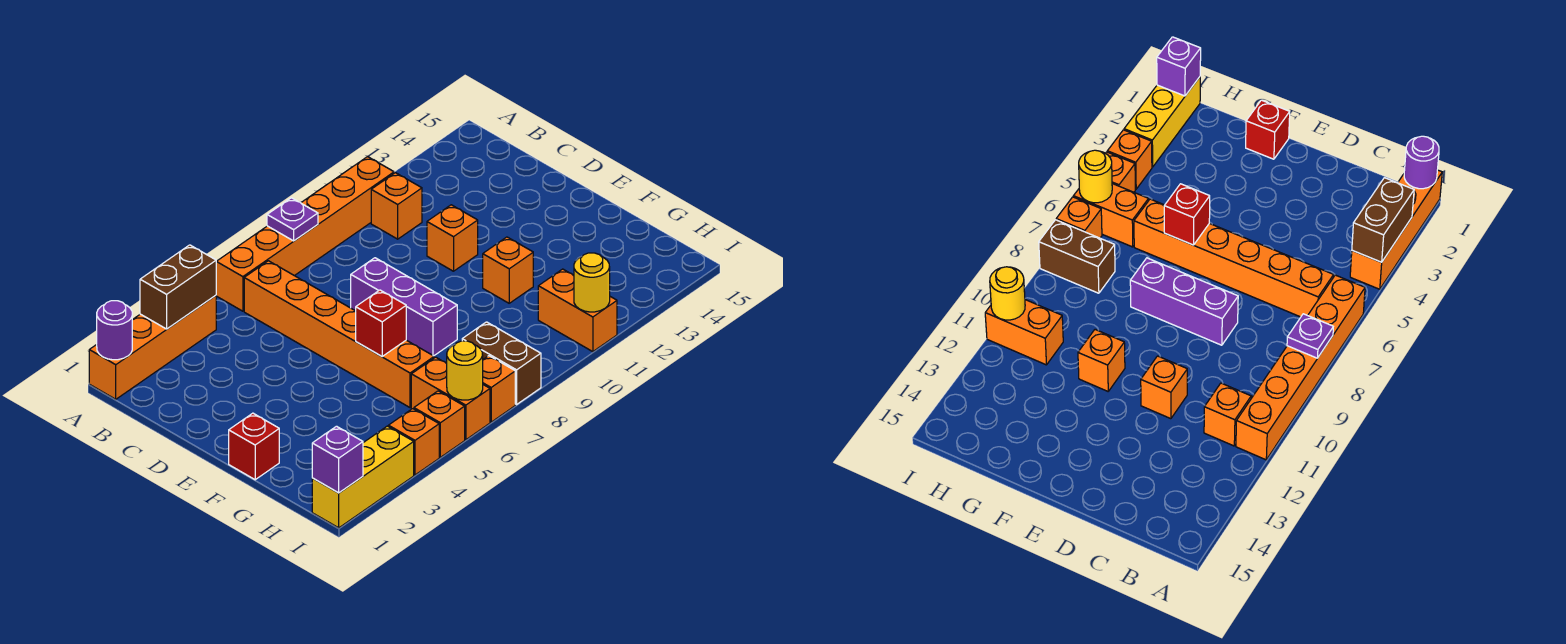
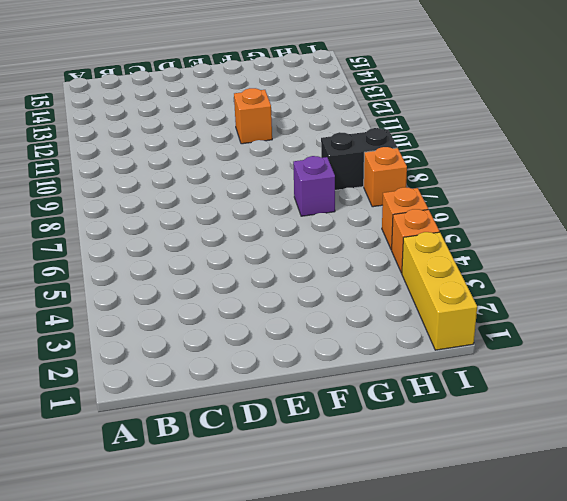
purple brick G7 level 1 -> purple brick I1 level 2
black brick H8:I8 level 1 -> brown brick H8:I8 level 1
none -> orange brick A1:A4 level 1
none -> orange brick A6:A11 level 1
none -> orange brick B6:G6 level 1

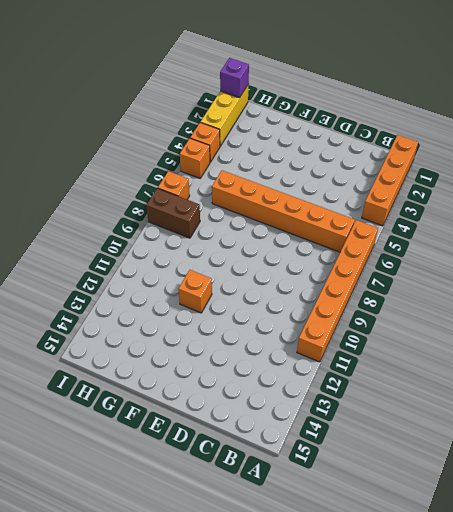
none -> orange brick B11 level 1
none -> purple brick D8:F8 level 1
none -> orange brick D11 level 1

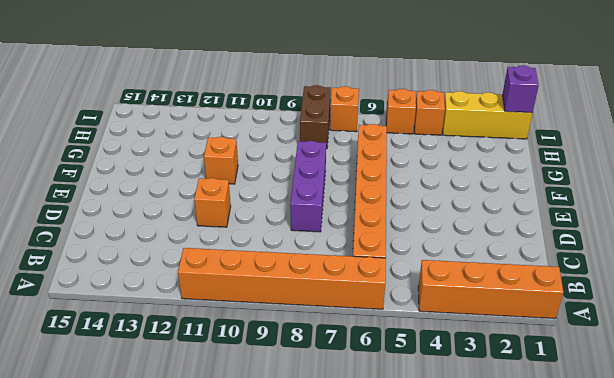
none -> orange brick B11 level 1
none -> red brick F1 level 1
none -> orange brick H6:I6 level 1

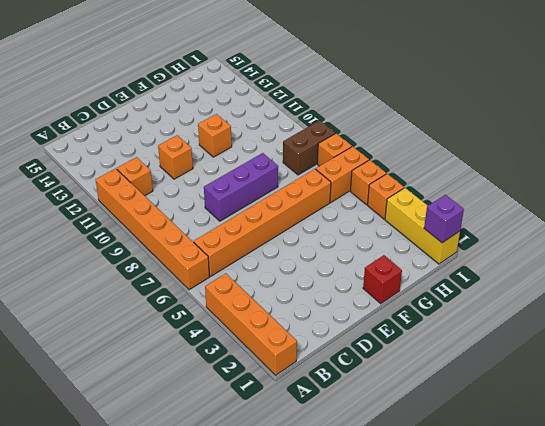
none -> orange brick H11:I11 level 1
none -> purple round brick A1 level 2
none -> brown brick A3:A4 level 2

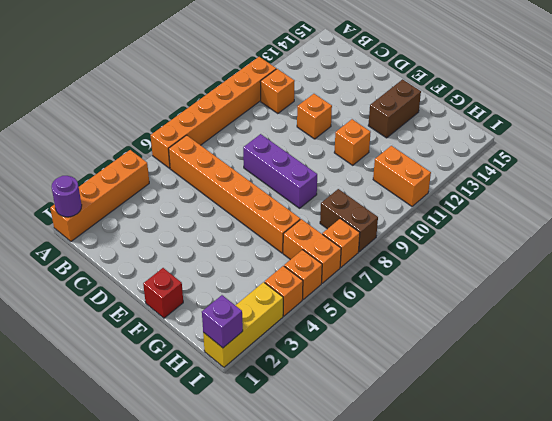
brown brick F13:F14 level 1 -> brown brick A3:A4 level 2
none -> purple plate A8 level 2
none -> red brick F6 level 2
none -> yellow round brick I6 level 2

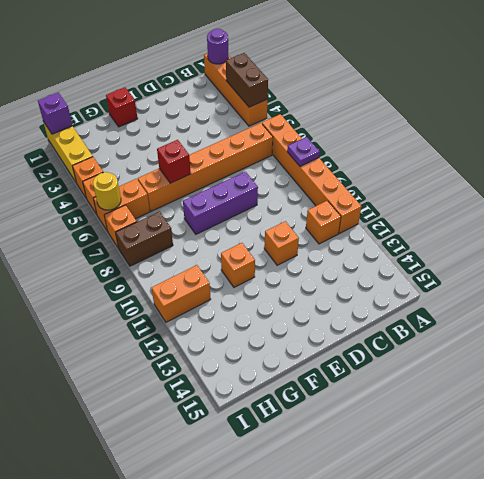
none -> yellow round brick I11 level 2

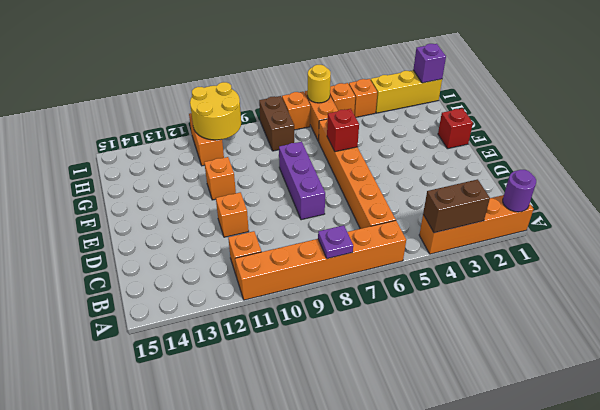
yellow round brick H10:I11 level 2 -> yellow round brick I11 level 2

